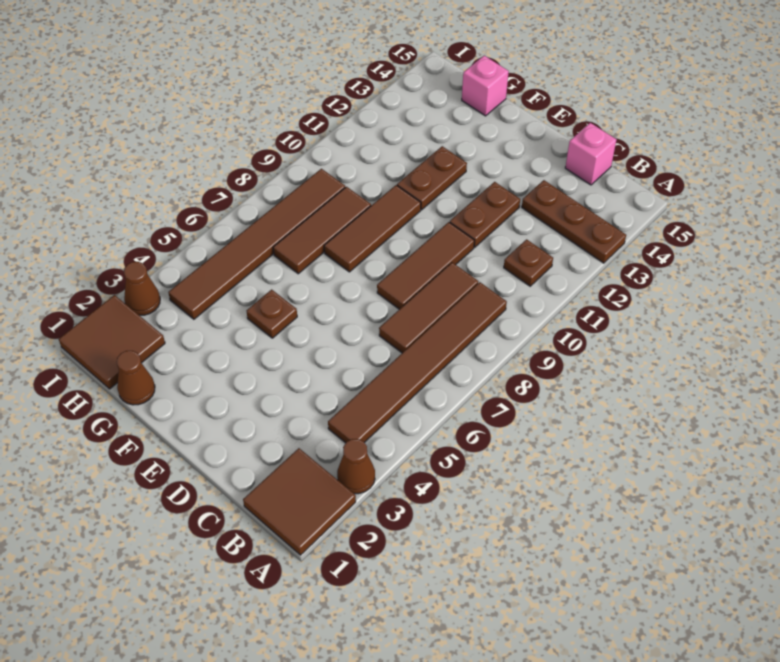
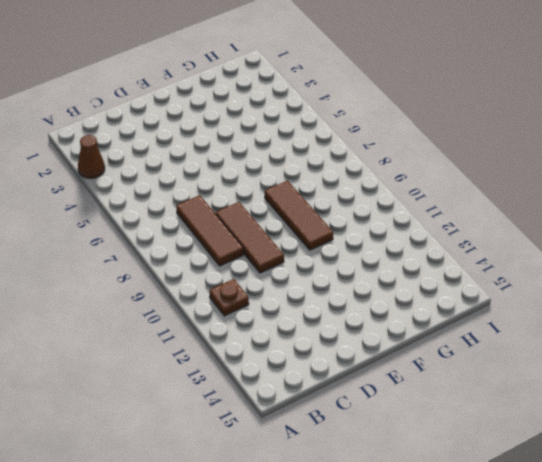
none -> brown tile A1:B2 level 1
none -> brown plate A13:C13 level 1
none -> brown tile B4:B9 level 1

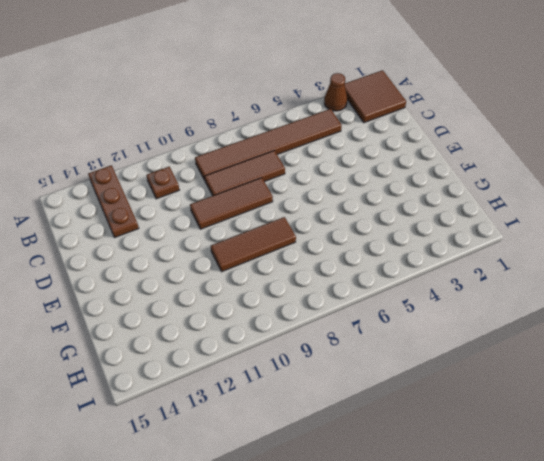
none -> pink brick C15 level 1
none -> brown plate D11:D12 level 1
none -> brown plate F5 level 1

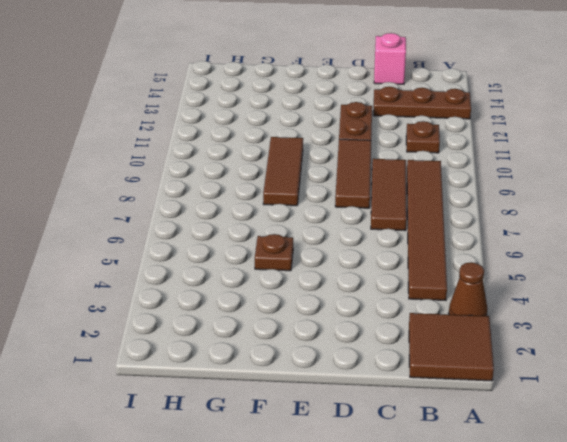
none -> brown plate F11:F12 level 1
none -> brown cone G1 level 1
none -> brown tile G7:G9 level 1

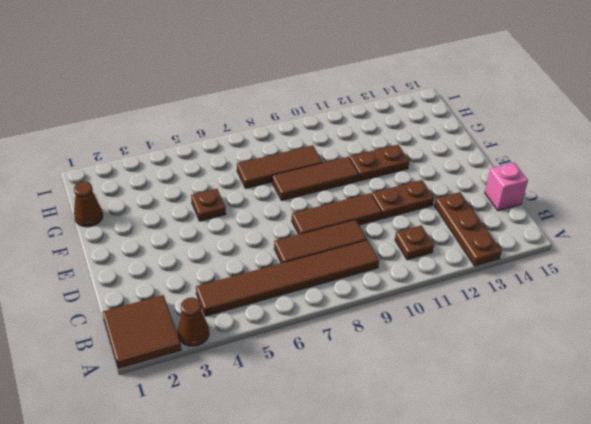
none -> pink brick G15 level 1
none -> brown tile H1:I2 level 1
none -> brown tile H4:H9 level 1

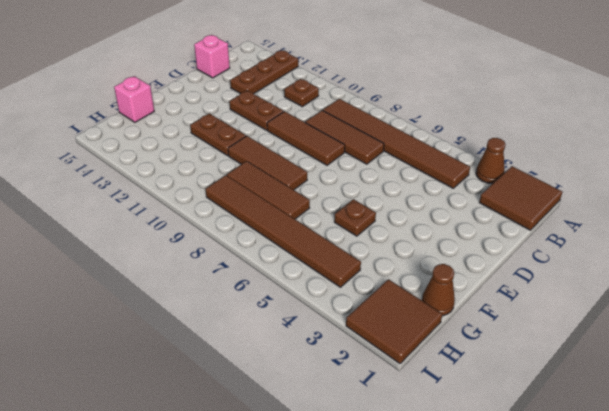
none -> brown cone I3 level 1

